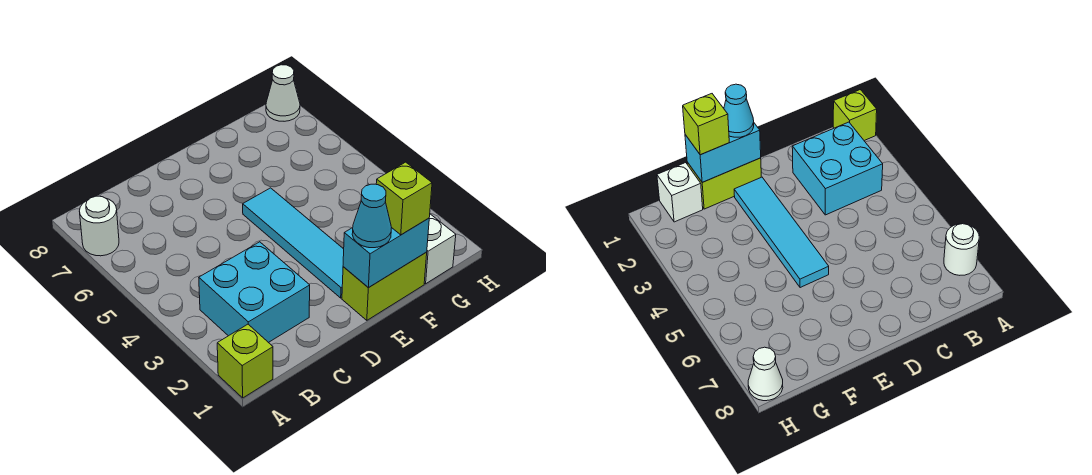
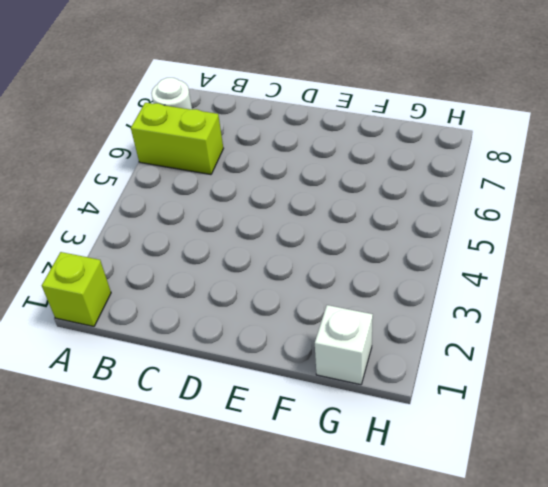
lime brick A6:B6 level 1 -> lime brick E1:F1 level 1
none -> cyan brick B2:C3 level 1
none -> cyan tile E2:E5 level 1

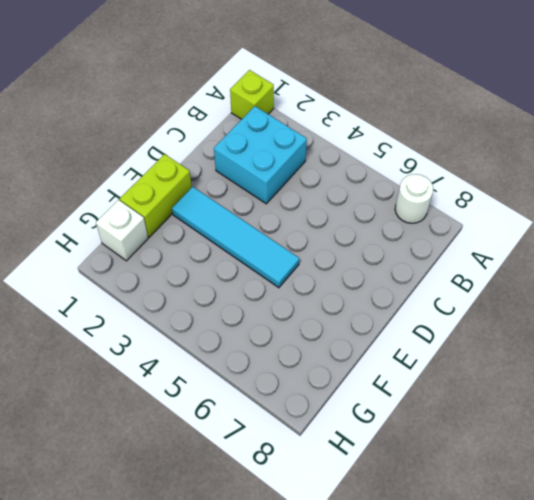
none -> white cone H8 level 1
none -> cyan brick E1:F1 level 2

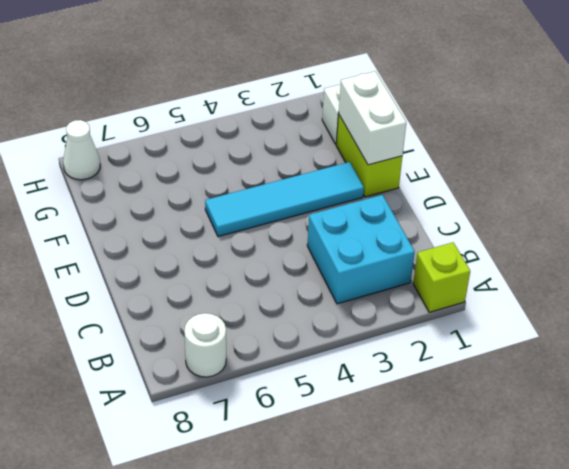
white brick E1:F1 level 2 -> cyan brick E1:F1 level 2
none -> cyan cone E1 level 3
none -> lime brick F1 level 3

